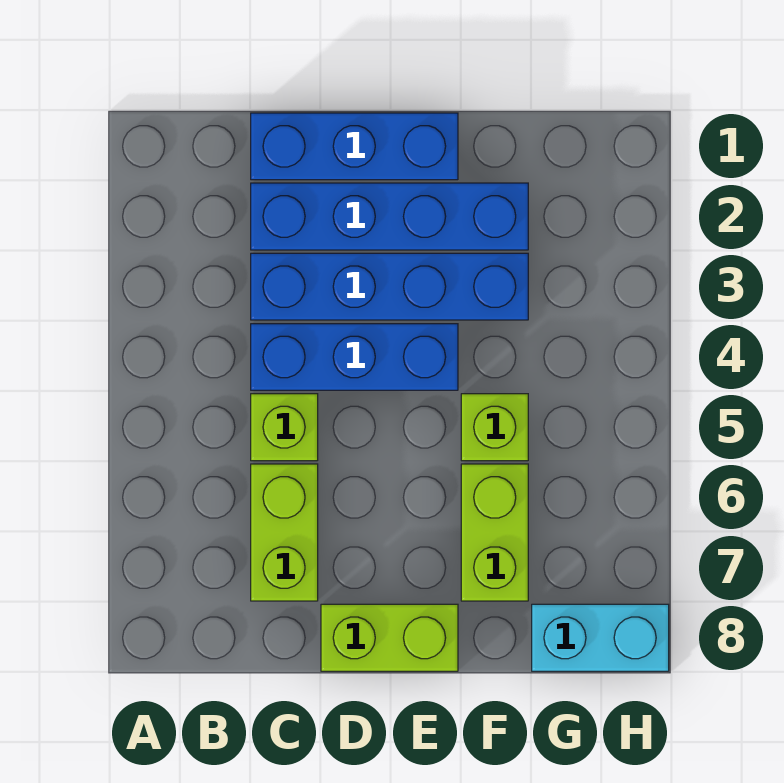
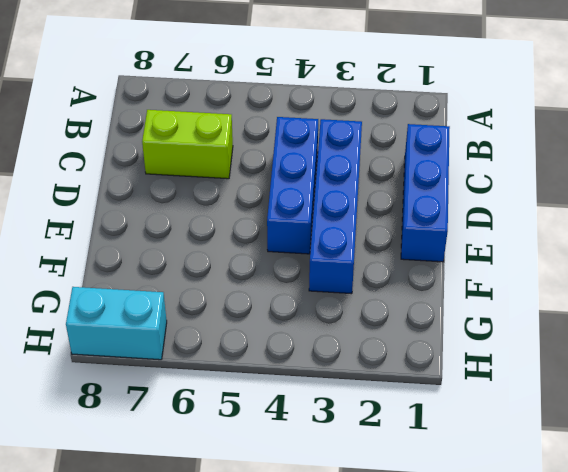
cyan brick H7:H8 level 1 -> cyan brick G8:H8 level 1
none -> blue brick C2:F2 level 1
none -> lime brick C5 level 1

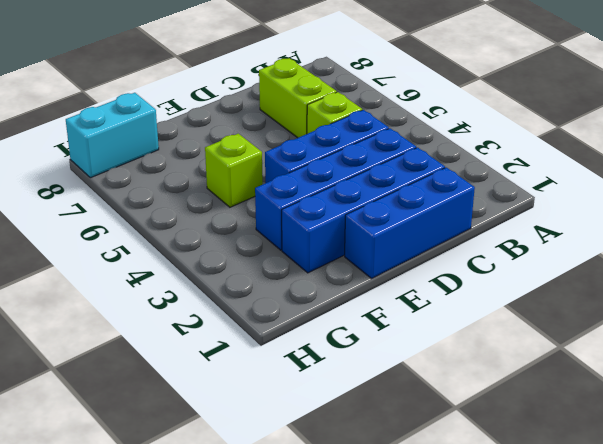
none -> lime brick D8:E8 level 1
none -> lime brick F6:F7 level 1

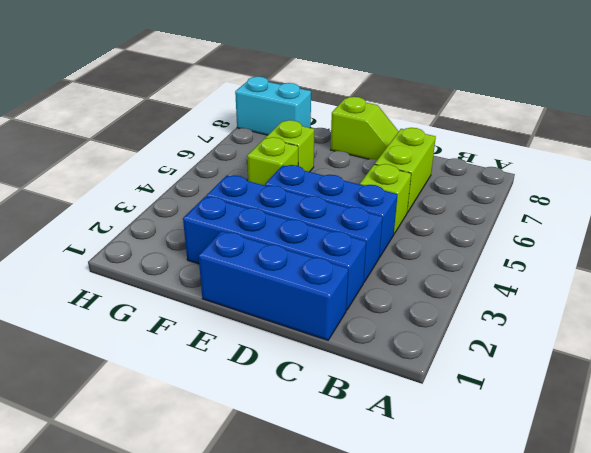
lime slope D8:E8 level 1 top E -> lime brick D8:E8 level 1
lime brick F6 level 1 -> lime brick F6:F7 level 1

